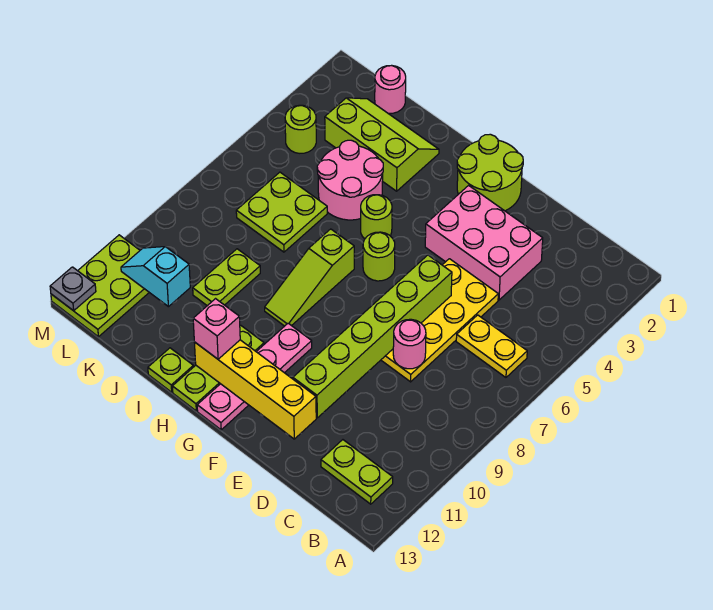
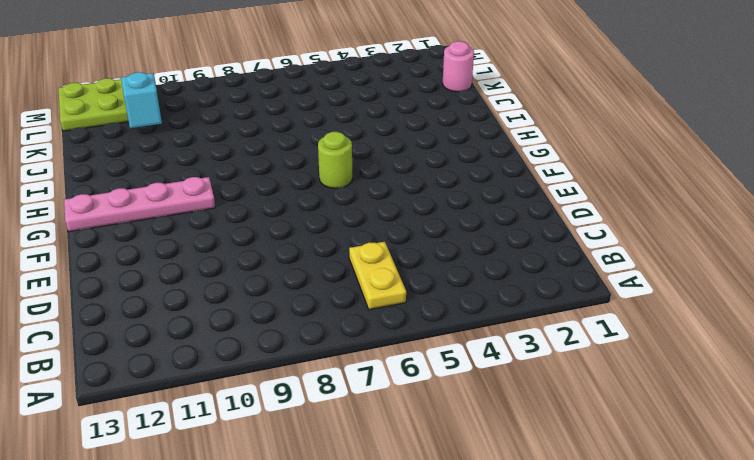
none -> lime plate B12:C12 level 1
none -> pink brick D3:F4 level 1
none -> yellow plate D5:E8 level 1

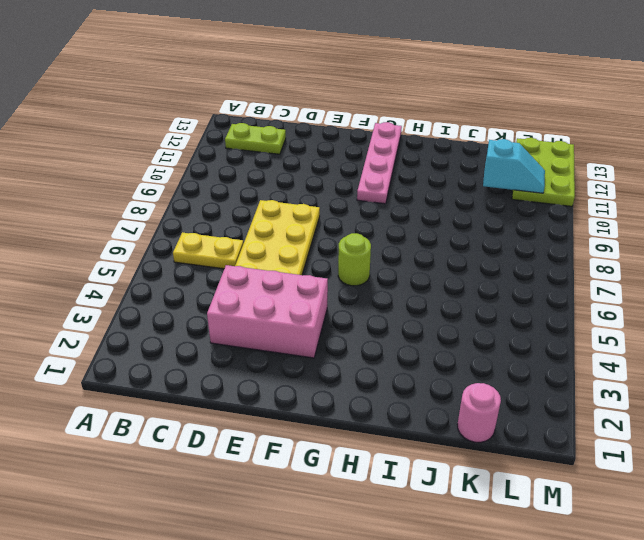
none -> lime round brick F1:G2 level 1
none -> lime round brick H5 level 1
none -> lime slope H7:H9 level 1 top 7

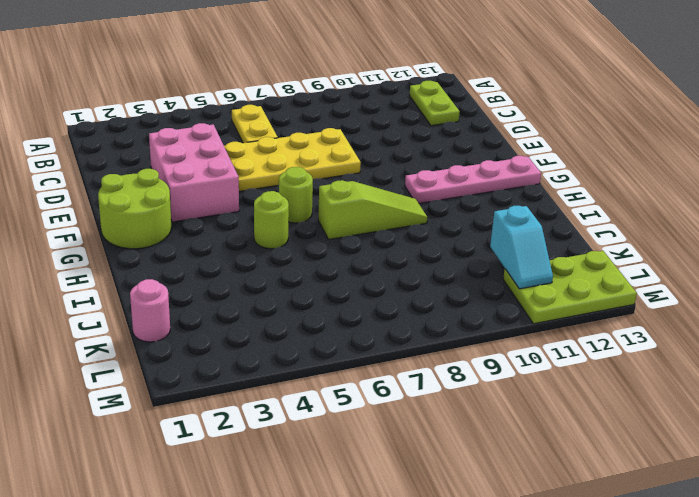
none -> lime plate H11:H13 level 1
none -> lime slope I2:K3 level 1 top 3
none -> pink round brick I4:J5 level 1

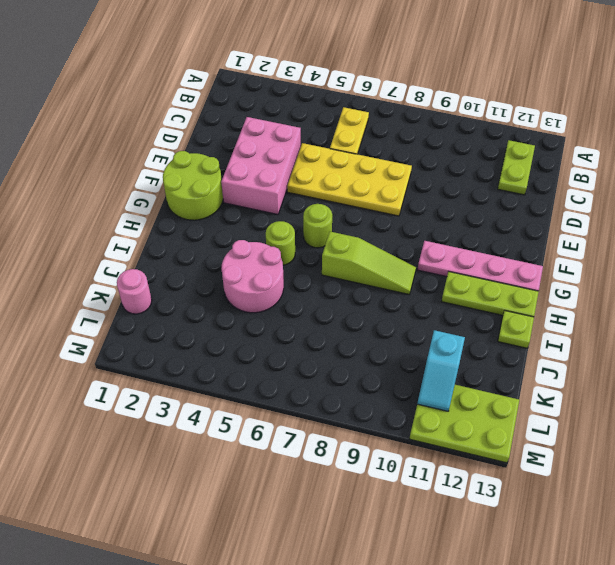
none -> lime slope I2:K3 level 1 top 3
none -> lime plate J6:K7 level 1
none -> lime plate J9:J10 level 1

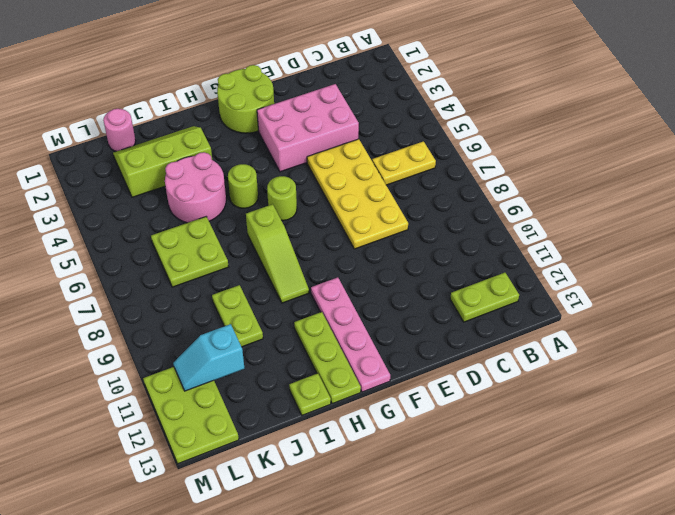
none -> lime round brick L4 level 1
none -> pink round brick D8 level 2
none -> lime brick E6:E11 level 2

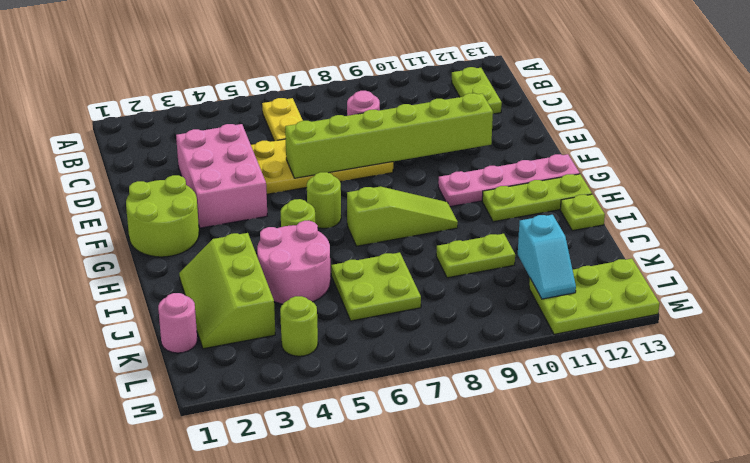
none -> yellow brick E12:H12 level 2
none -> grey plate M13 level 2
none -> pink brick H12 level 3

